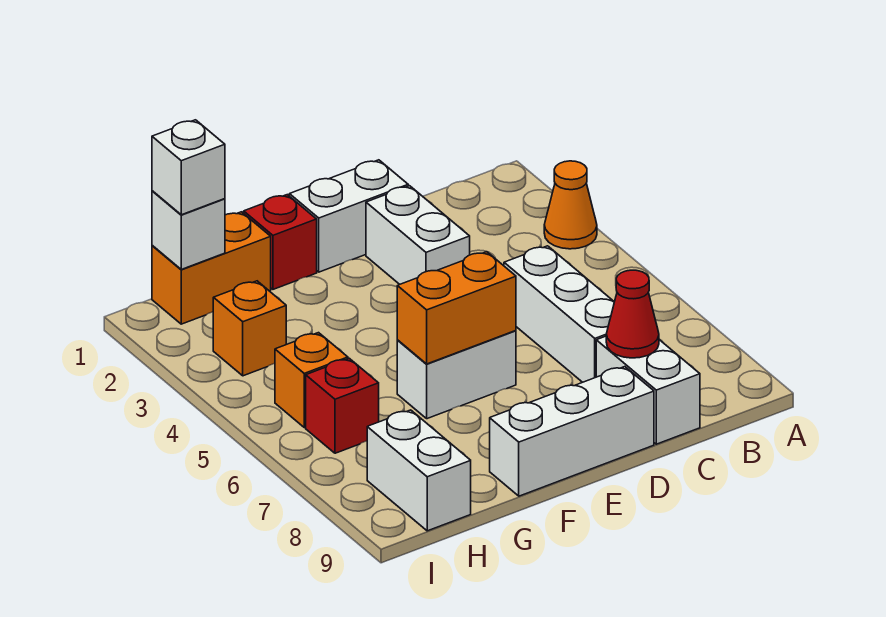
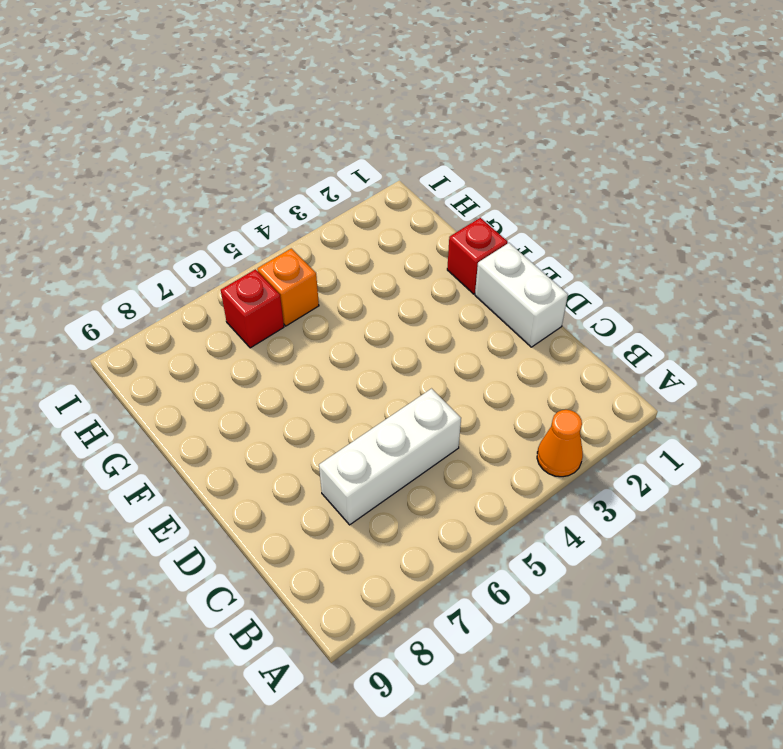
none -> white brick C8:C9 level 1
none -> white brick D2:D3 level 1
none -> white brick D9:F9 level 1

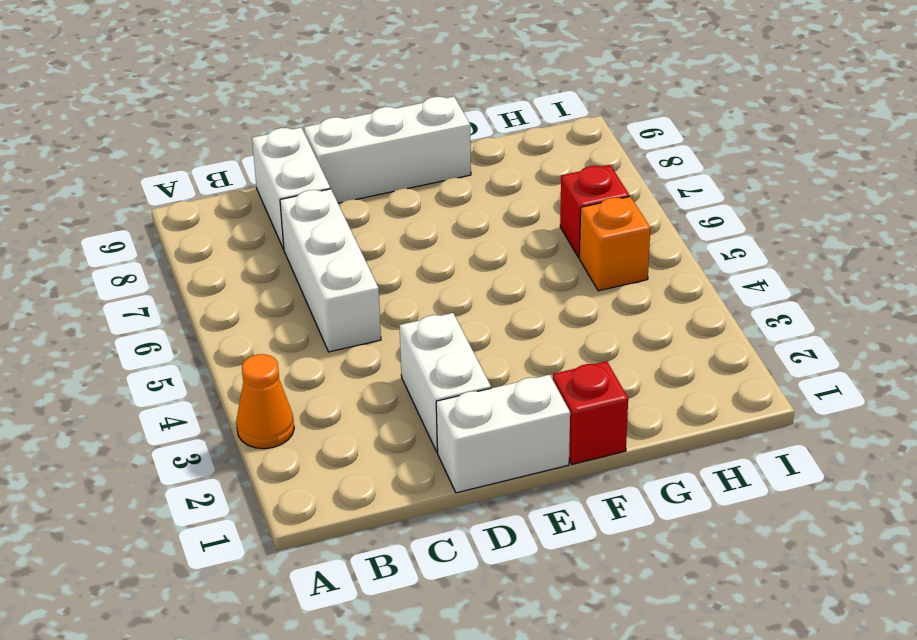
none -> white brick E6:F6 level 1
none -> orange brick G1:H1 level 1
none -> orange brick H3 level 1

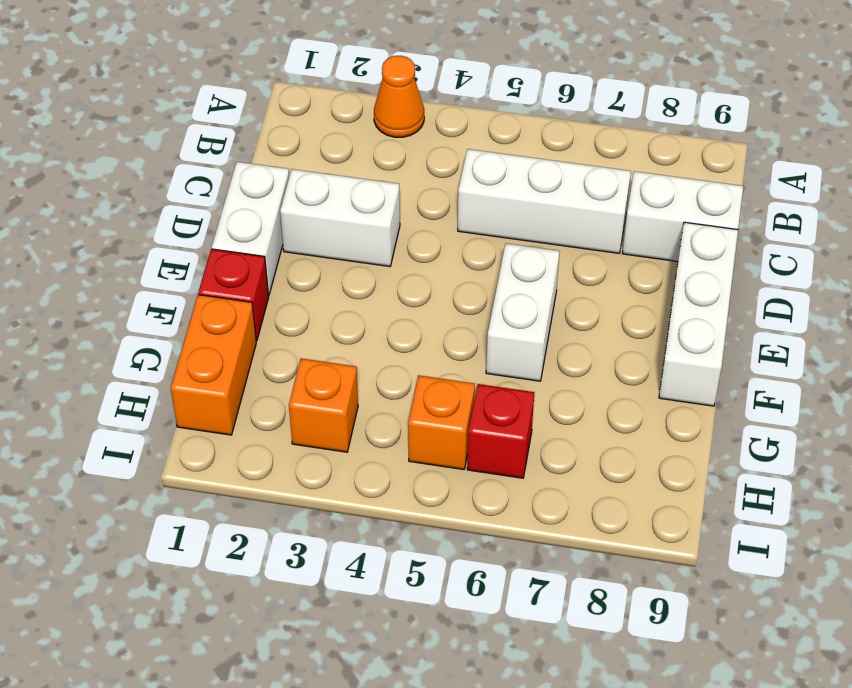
none -> white brick H8:H9 level 1
none -> red cone C8 level 2
none -> orange brick E6:F6 level 2

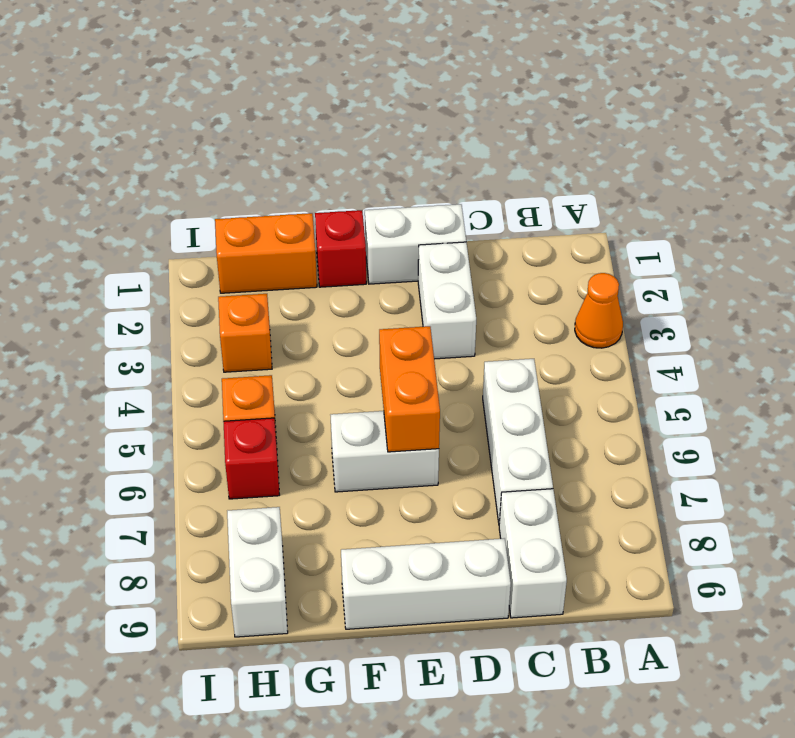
orange brick E5:E6 level 2 -> orange brick E6:F6 level 2
none -> red cone C8 level 2
none -> white brick H1 level 2
none -> white brick H1 level 3

